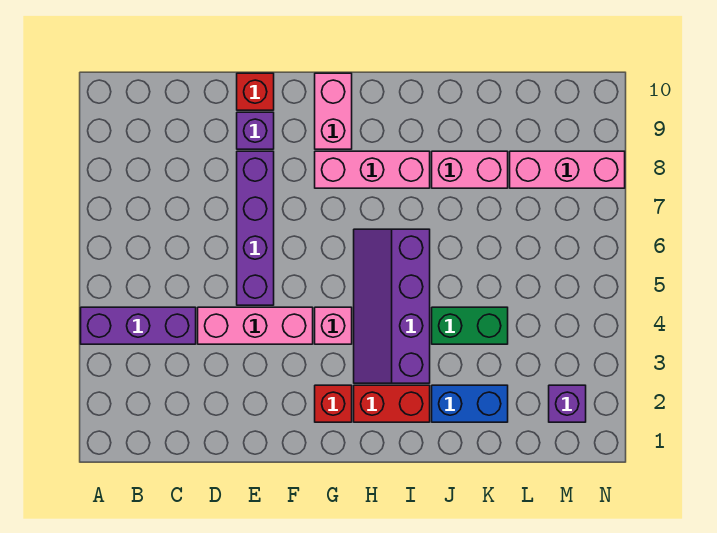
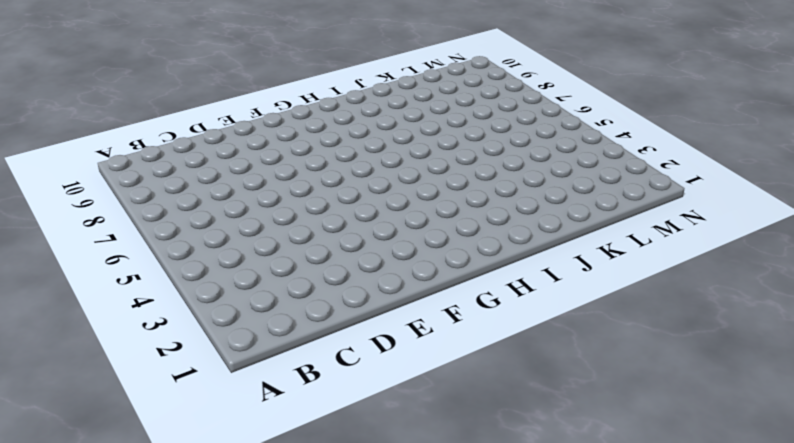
none -> purple brick A4:C4 level 1
none -> pink brick D4:F4 level 1
none -> purple brick E5:E8 level 1

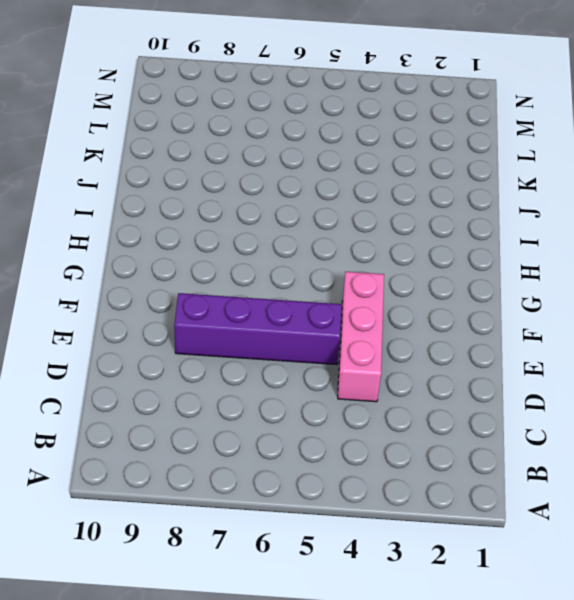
none -> purple brick A4:C4 level 1
none -> purple brick E9 level 1
none -> red brick E10 level 1

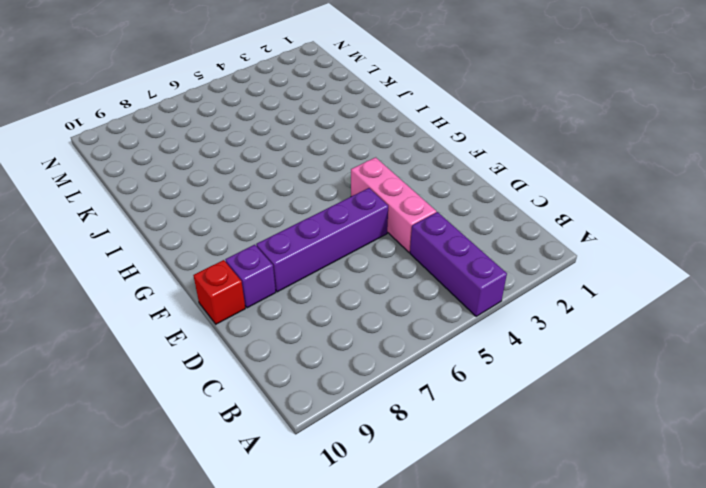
none -> red brick G2 level 1
none -> pink brick G4 level 1
none -> pink brick G8:I8 level 1

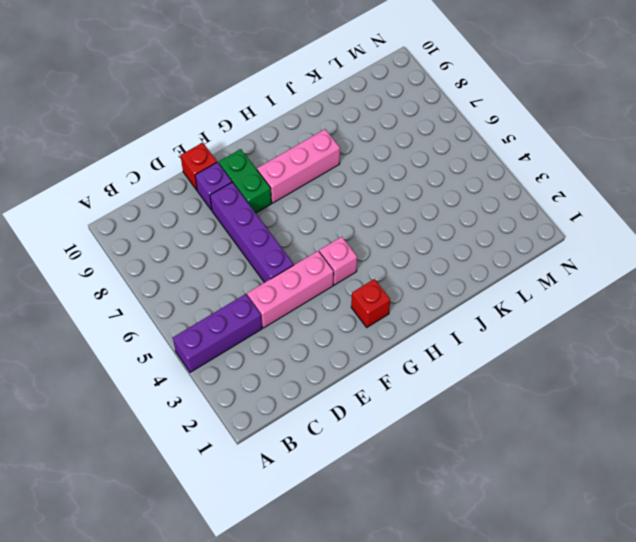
green brick F8:F9 level 1 -> green brick J4:K4 level 1
none -> pink brick G9:G10 level 1
none -> red brick H2:I2 level 1
none -> purple slope H3:I6 level 1 top I

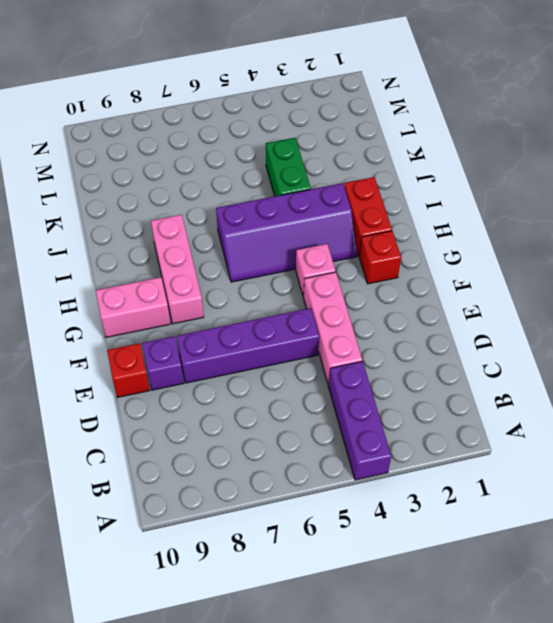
none -> blue brick J2:K2 level 1
none -> pink brick J8:K8 level 1
none -> pink brick L8:N8 level 1

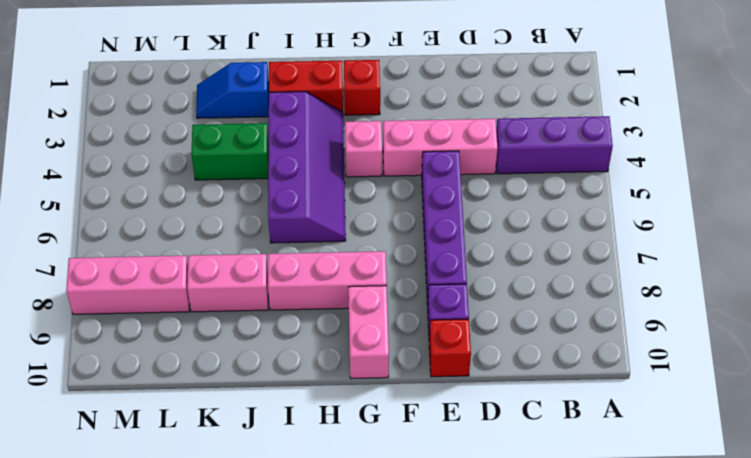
blue slope J2:K2 level 1 top J -> blue brick J2:K2 level 1
none -> purple brick M2 level 1

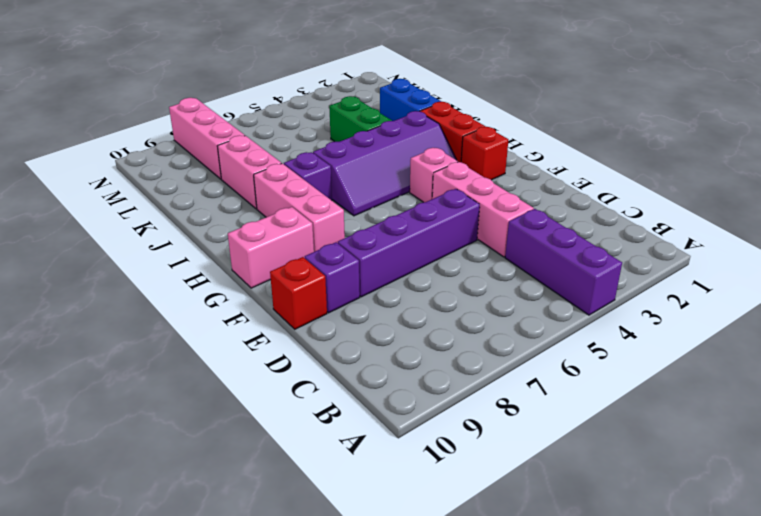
purple brick I7 level 1 -> purple brick M2 level 1

